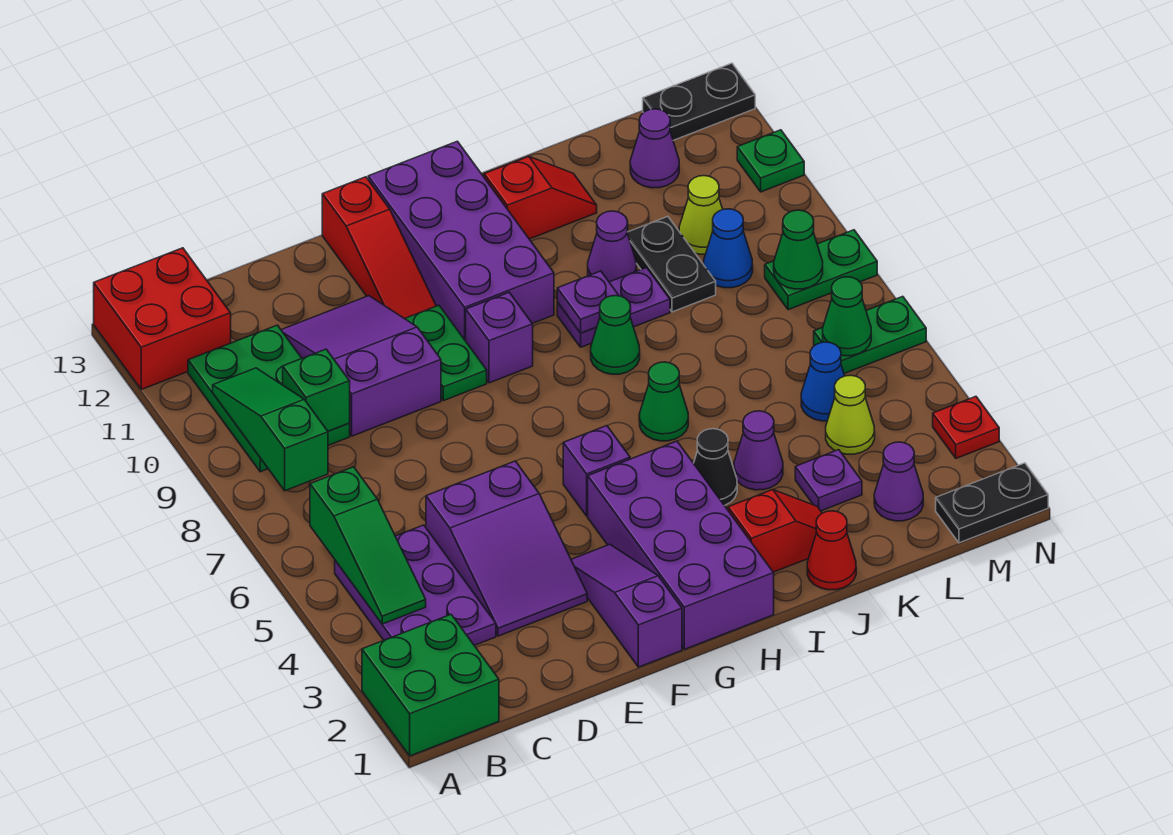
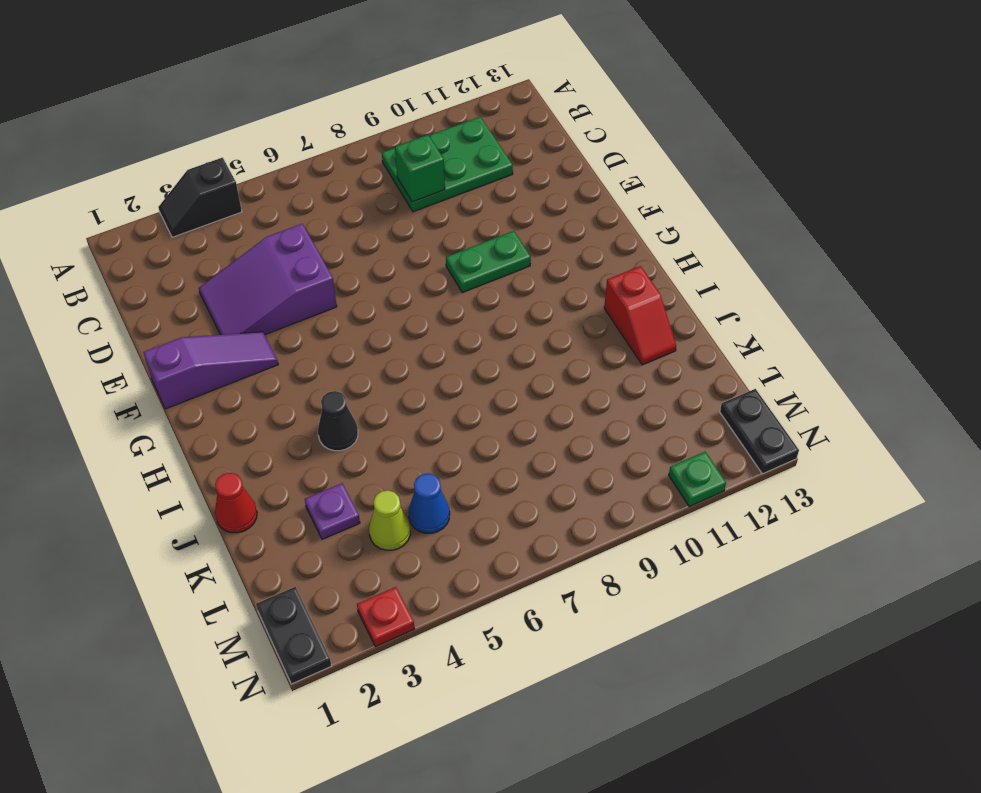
black slope A3:A4 level 1 top 4 -> none
none -> green brick A1:B2 level 1
none -> red brick A12:B13 level 1
none -> purple plate B3:C5 level 1
none -> purple slope D9:E11 level 1 top 9

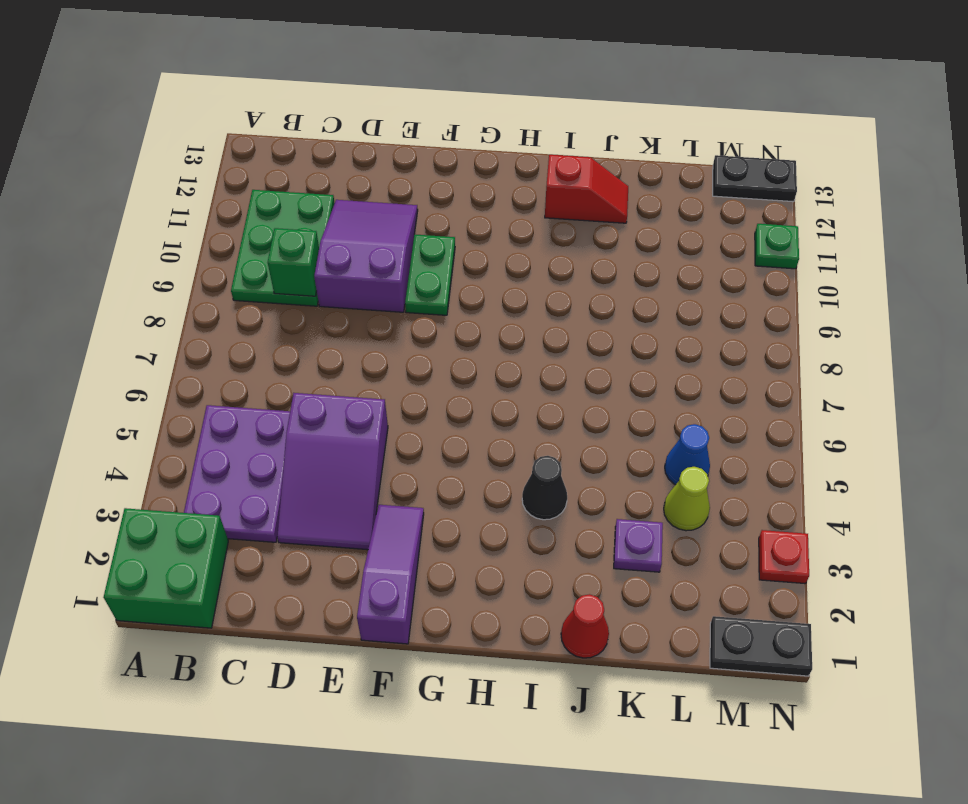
none -> red brick A12:B13 level 1
none -> red slope F11:F13 level 1 top 13
none -> purple brick G1:H4 level 1
none -> purple brick G5 level 1

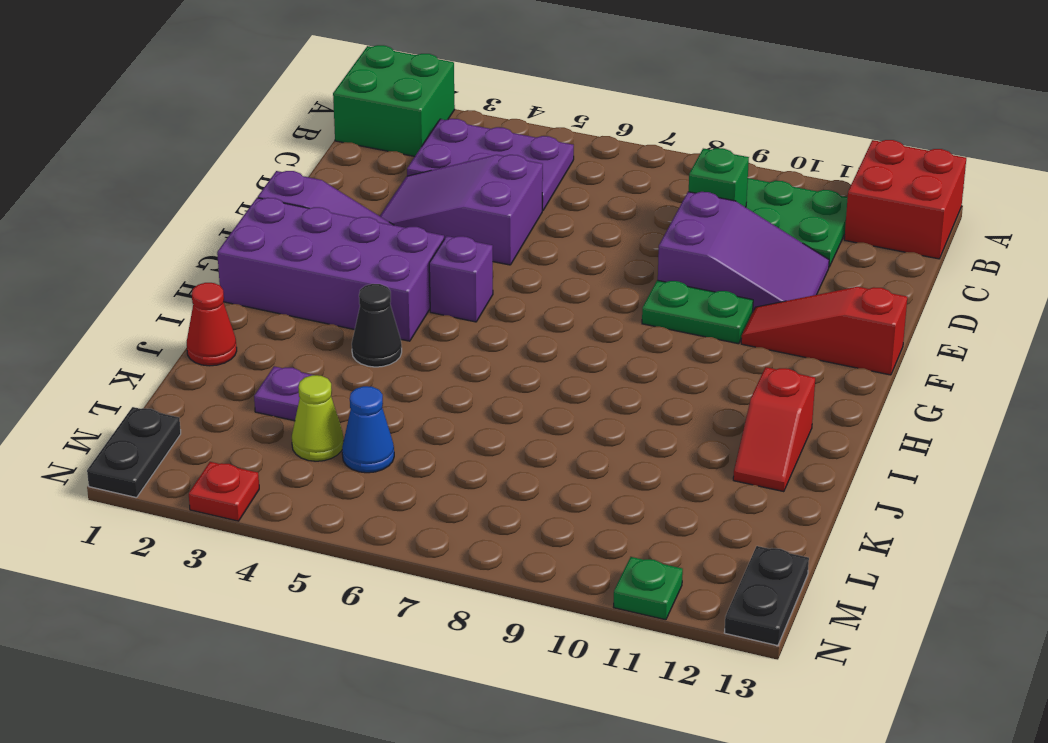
none -> purple brick G9 level 1
none -> purple brick G10:H13 level 1
none -> red slope I2:J2 level 1 top I
none -> green cone I6 level 1

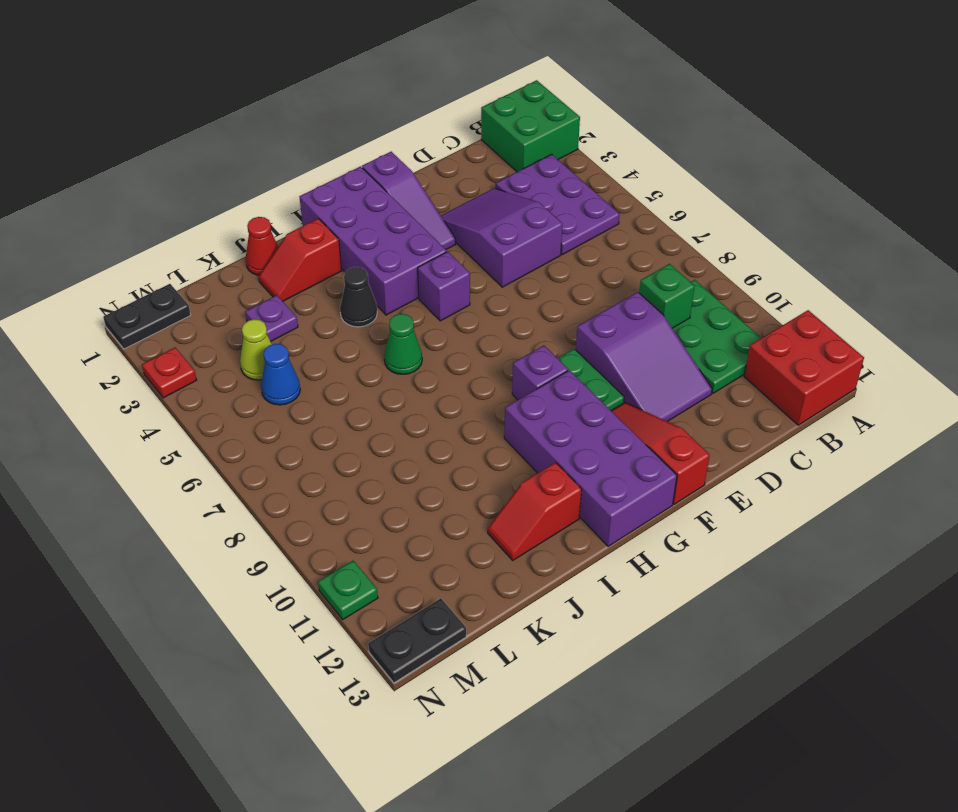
none -> green cone I8 level 1
none -> purple plate I9:J9 level 1
none -> purple cone J4 level 1
none -> purple cone J10 level 1

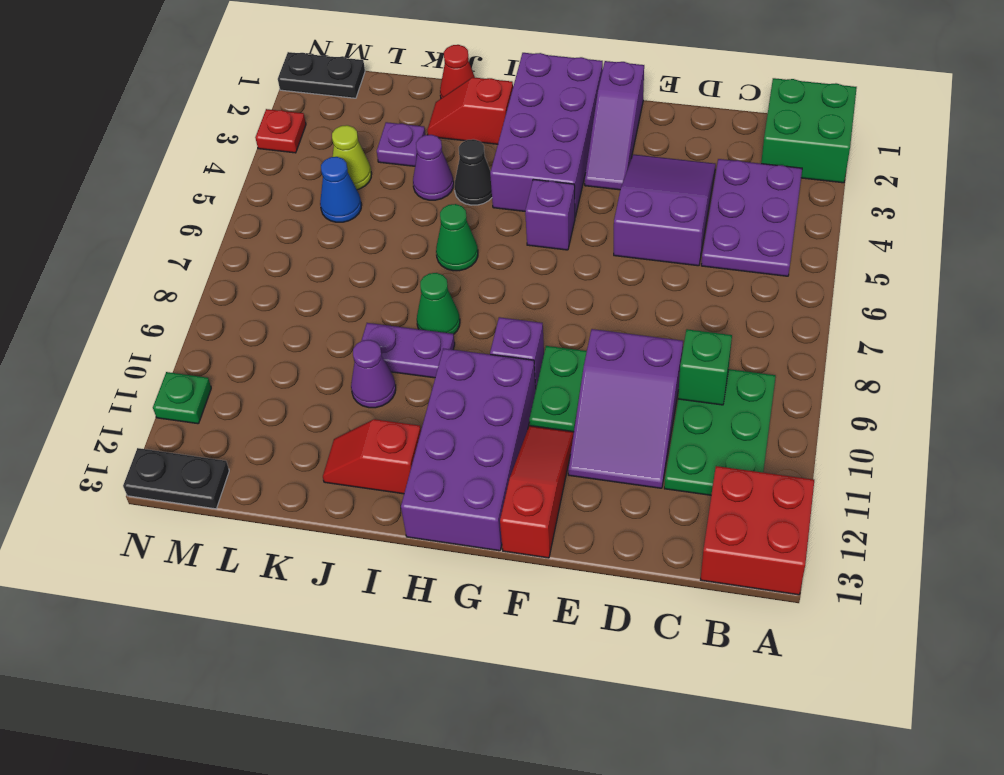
none -> black plate K9:K10 level 1
none -> purple cone L2 level 1
none -> blue cone L9 level 1
none -> lime cone L10 level 1

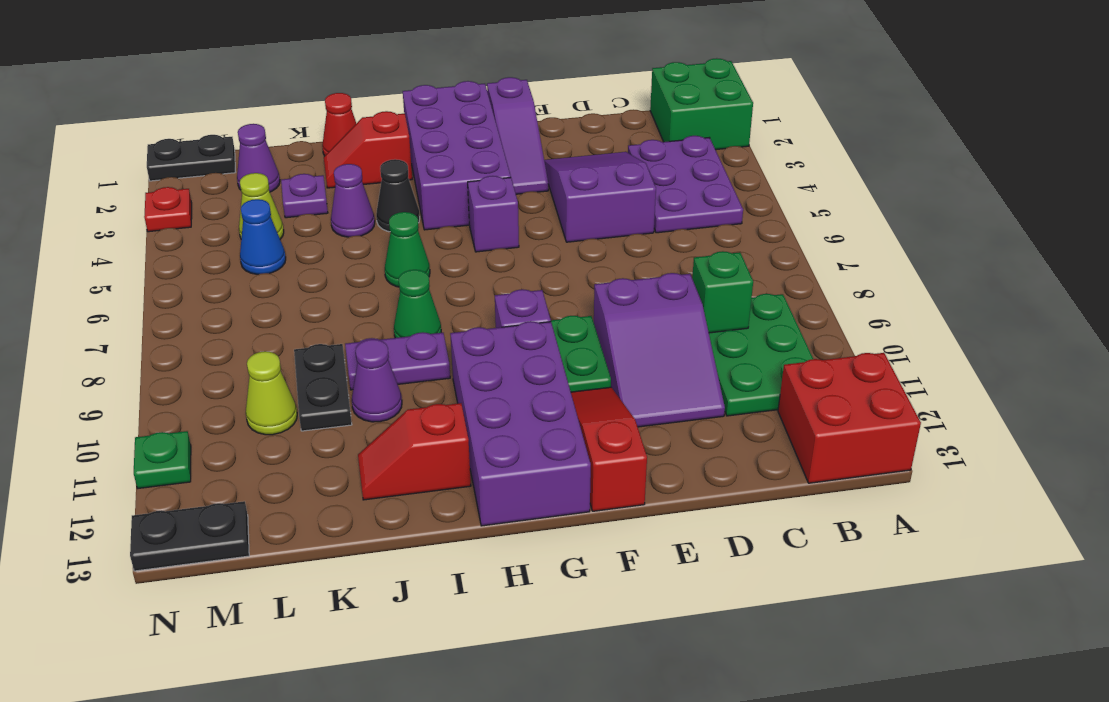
none -> blue cone L9 level 1
none -> purple cone L12 level 1
none -> green plate M6:N6 level 1
none -> green plate M8:N8 level 1

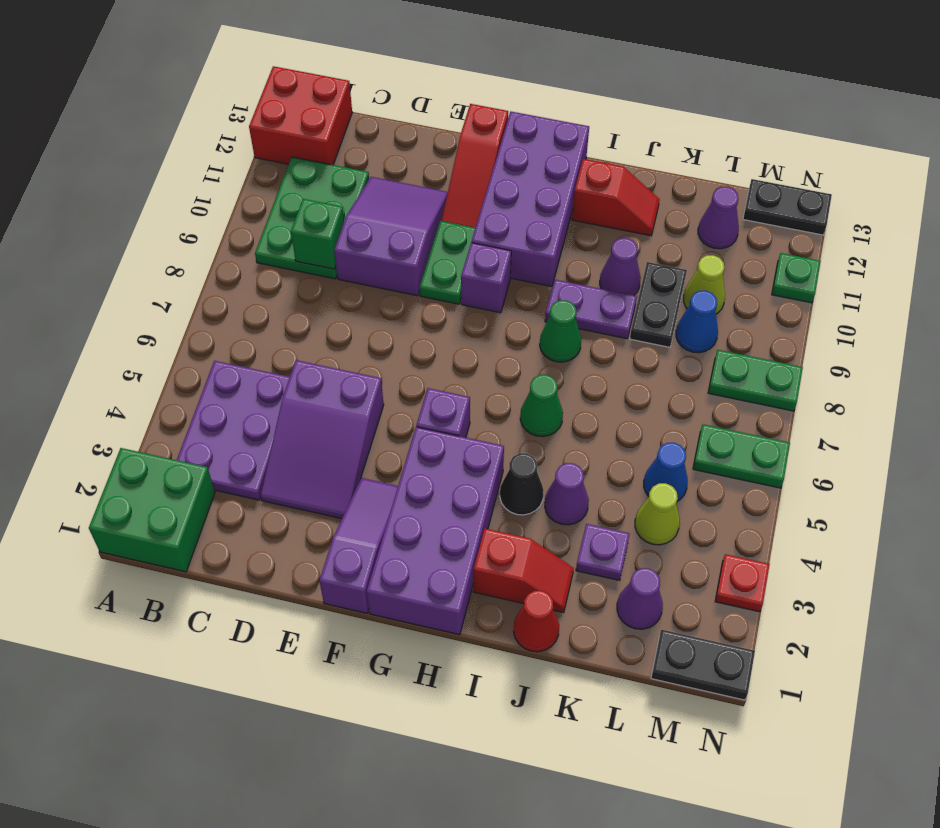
none -> green slope B4:B6 level 2 top 6
none -> green slope B8:B10 level 2 top 8
none -> purple plate I9 level 2
none -> green cone M6 level 2

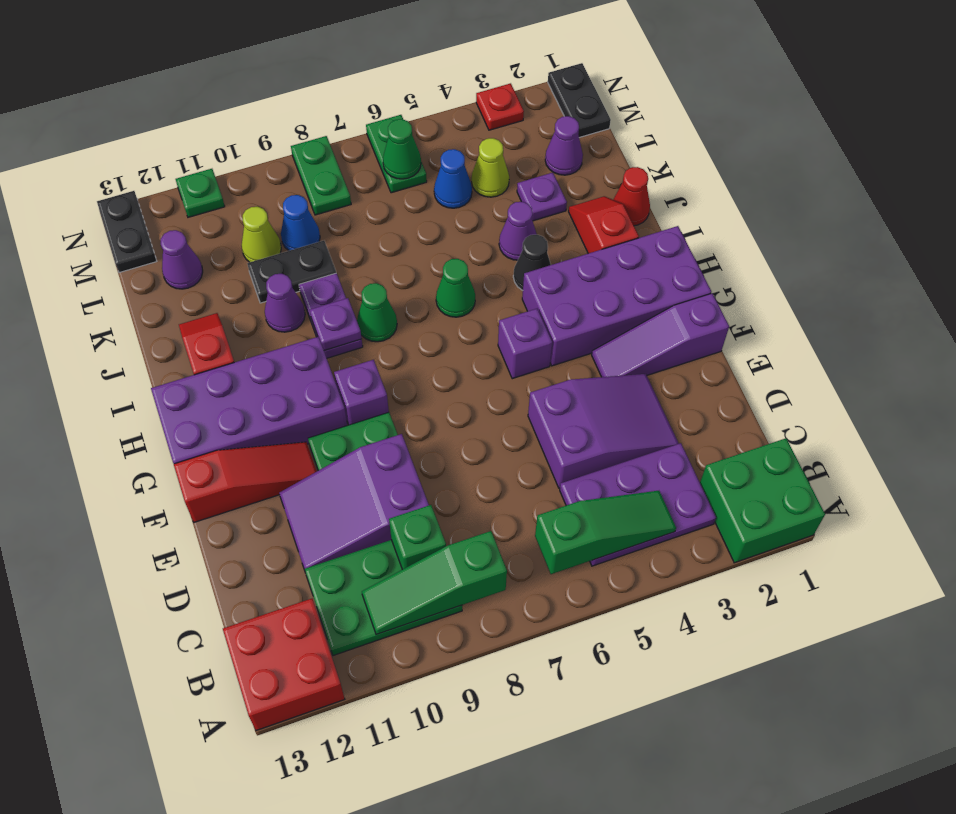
none -> green cone M8 level 2

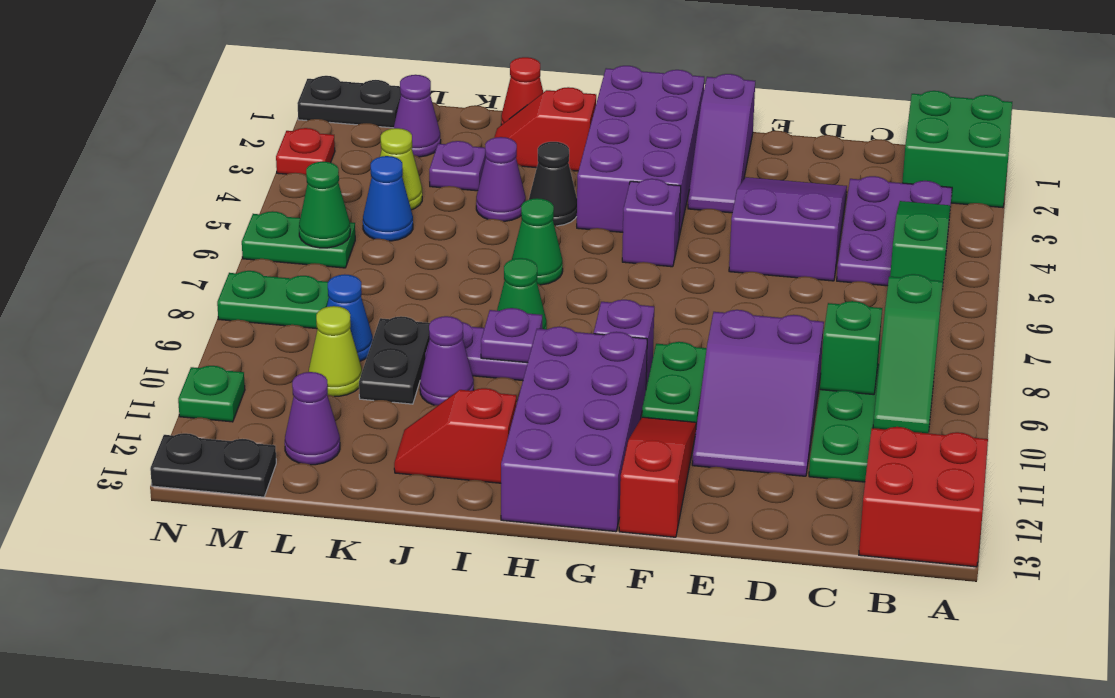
none -> green cone M8 level 2

